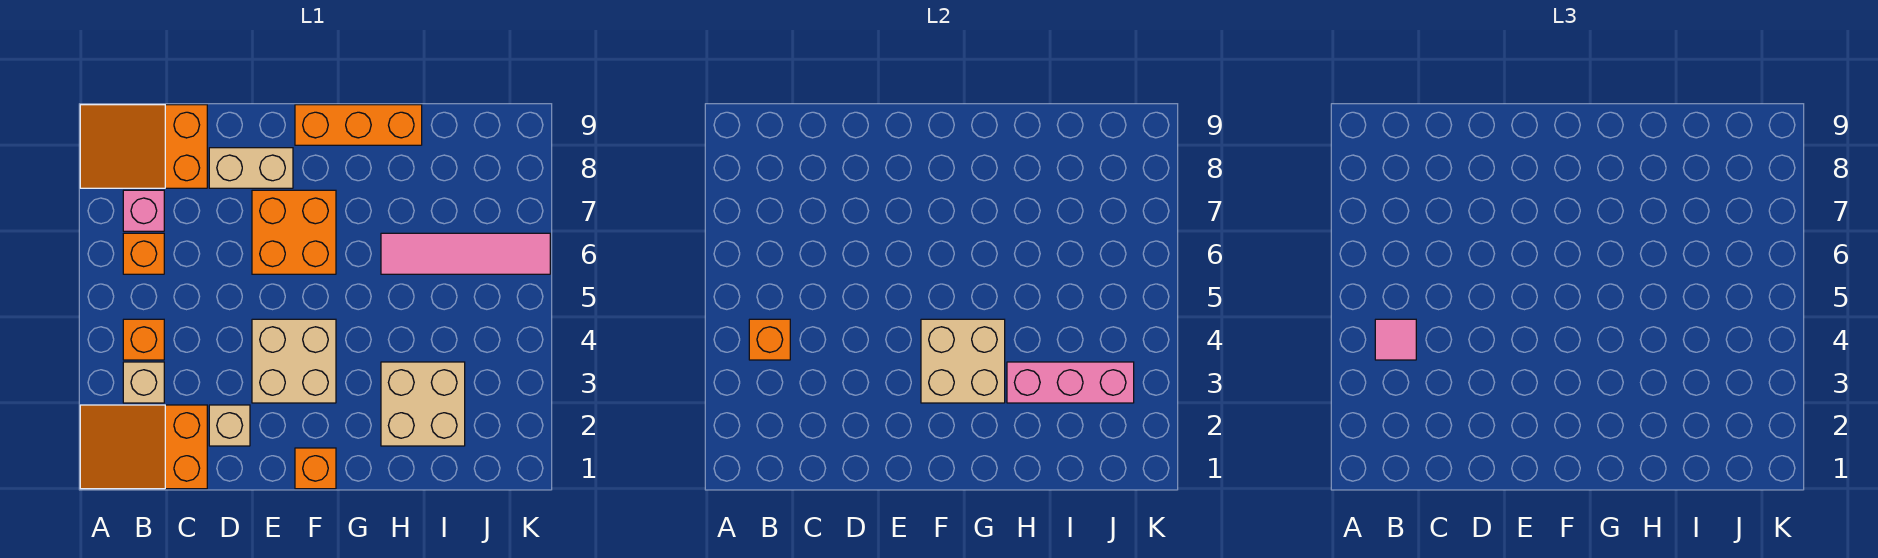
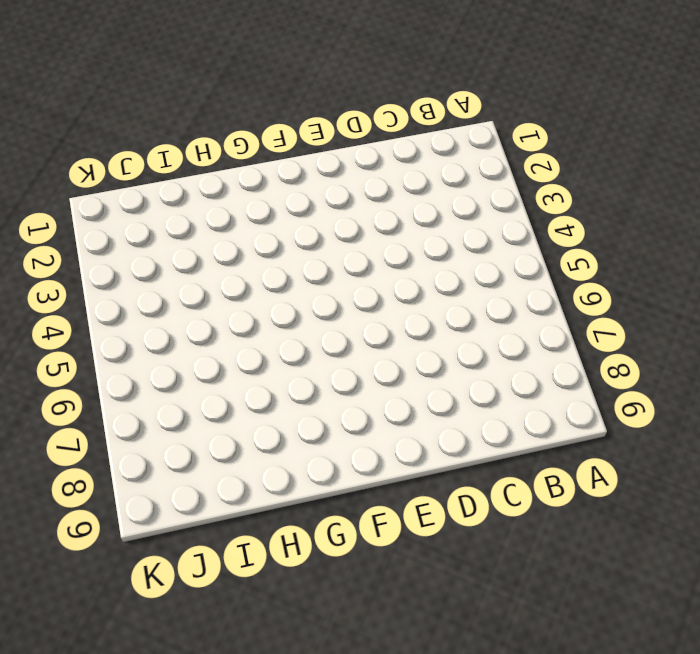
none -> orange slope A1:C2 level 1 top C
none -> orange slope A8:C9 level 1 top C
none -> tan brick B3 level 1

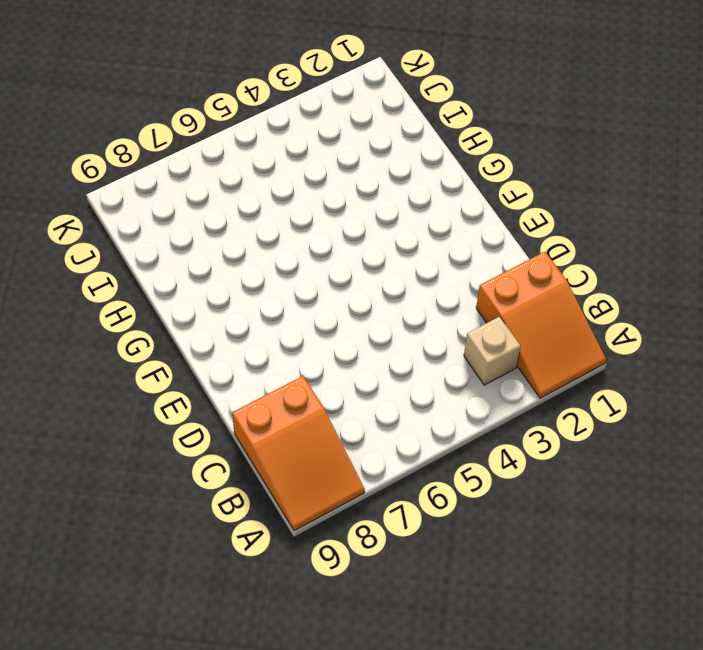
none -> orange brick B4 level 1
none -> orange brick B6 level 1
none -> pink brick B7 level 1

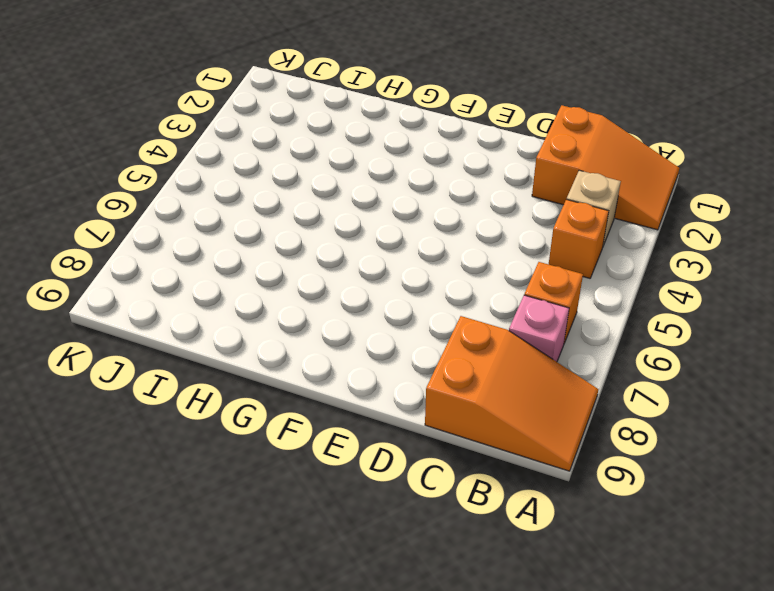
none -> tan brick D2 level 1
none -> tan brick D8:E8 level 1
none -> tan brick E3:F4 level 1

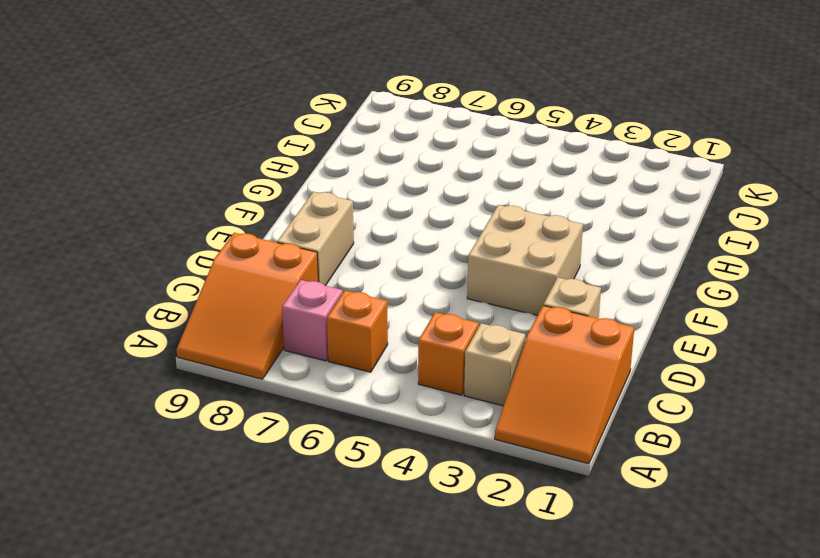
none -> orange brick E6:F7 level 1
none -> orange brick F1 level 1
none -> orange brick F9:H9 level 1

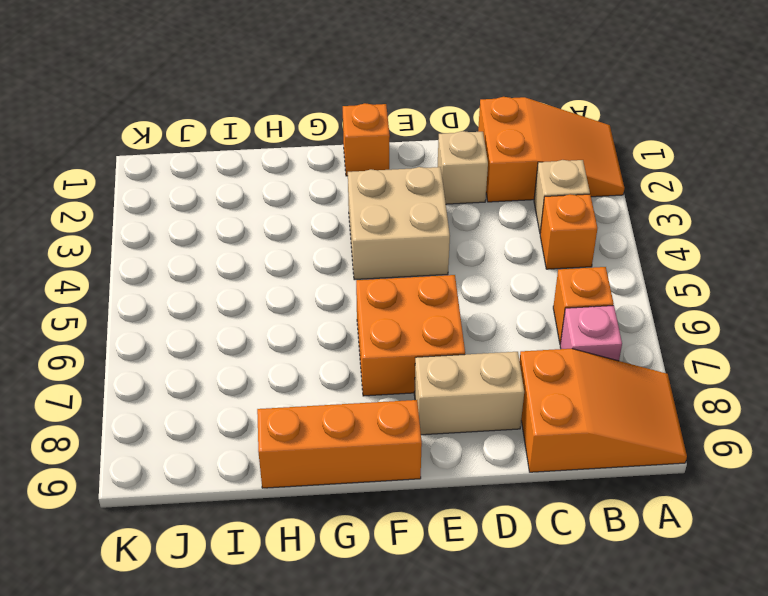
none -> tan brick H2:I3 level 1
none -> pink tile H6:K6 level 1
none -> orange brick B4 level 2

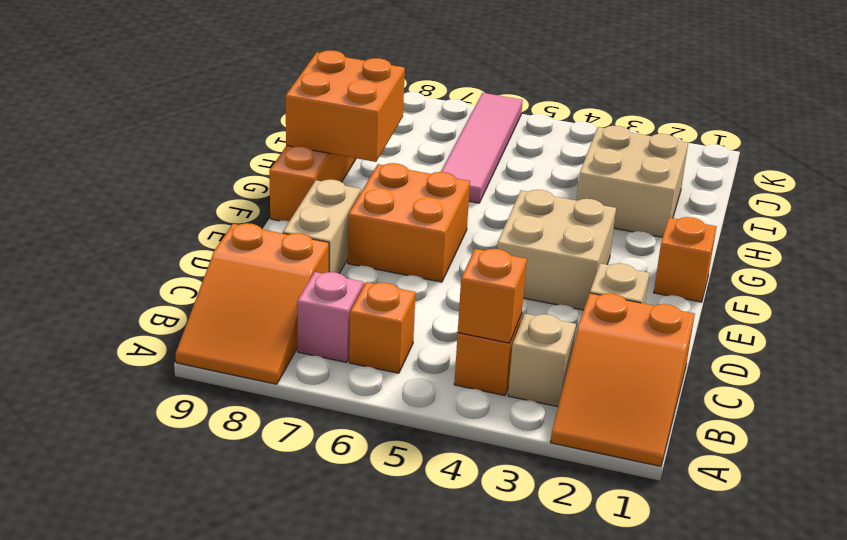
orange brick G8:H9 level 2 -> none
none -> tan brick F3:G4 level 2
none -> pink brick H3:J3 level 2
none -> pink tile B4 level 3

